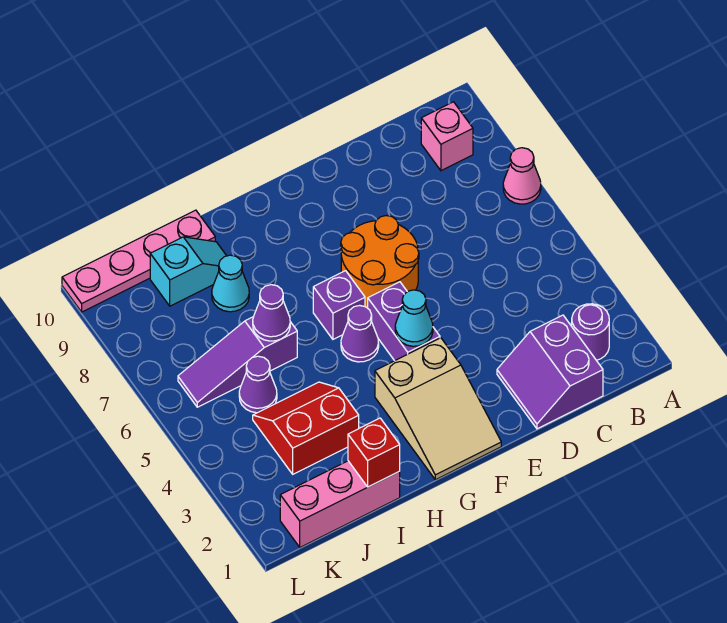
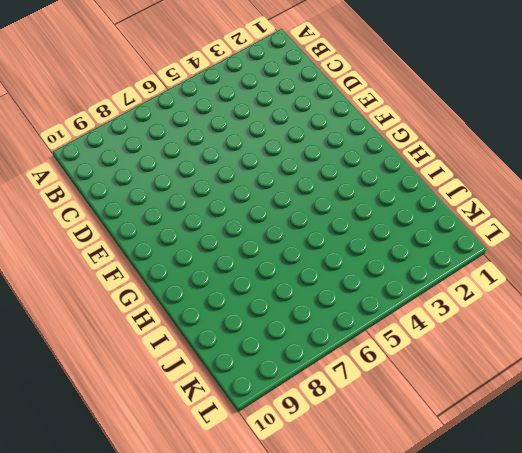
none -> pink cone A7 level 1
none -> purple round brick B2 level 1
none -> pink brick B9 level 1

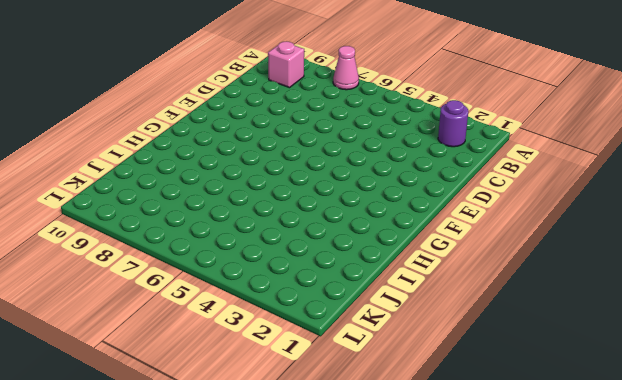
none -> purple slope C1:D2 level 1 top C
none -> orange round brick E6:F7 level 1
none -> tan slope F1:G3 level 1 top 3

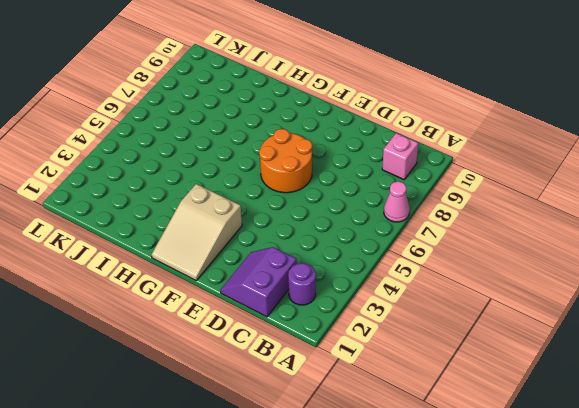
none -> purple brick F4:F5 level 1
none -> purple cone G5 level 1
none -> purple brick G6 level 1

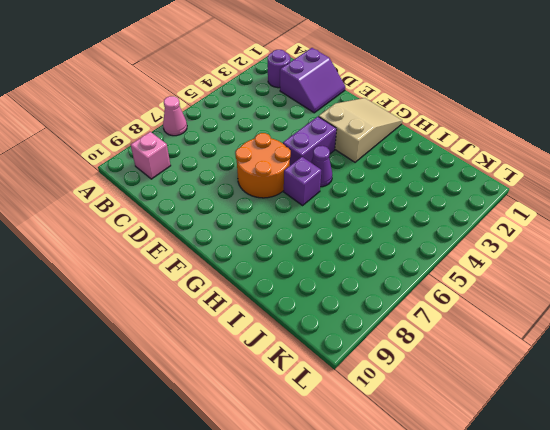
none -> pink brick I1:K1 level 1
none -> red slope I3:J4 level 1 top 3
none -> purple slope I6:K6 level 1 top I

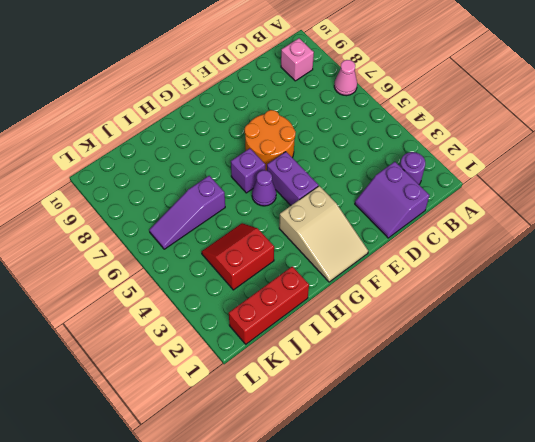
red brick I1:K1 level 1 -> pink brick I1:K1 level 1
none -> cyan cone I8 level 1
none -> cyan slope I9:J9 level 1 top J
none -> pink plate I10:L10 level 1

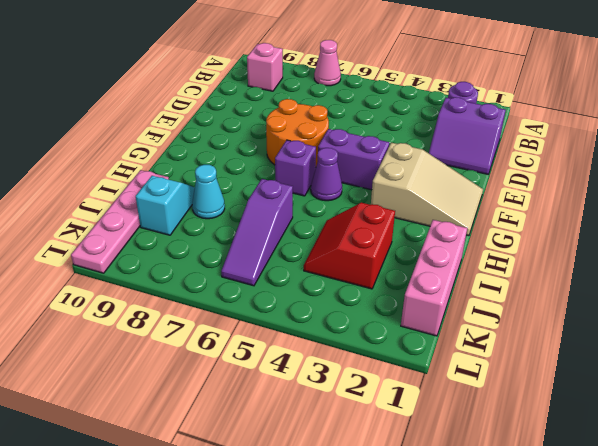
none -> purple cone J5 level 1
none -> cyan cone F4 level 2
none -> red brick I1 level 2

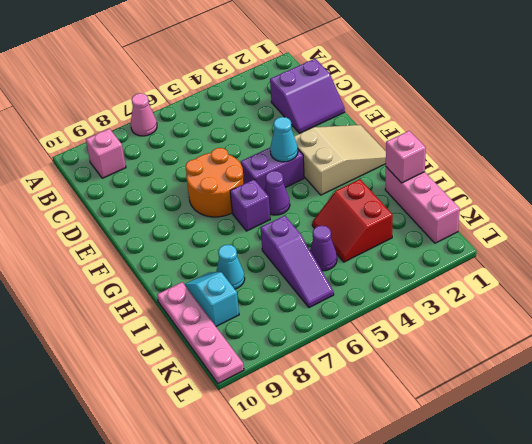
pink brick I1 level 2 -> red brick I1 level 2
none -> purple round brick B2 level 1
none -> purple cone I6 level 2

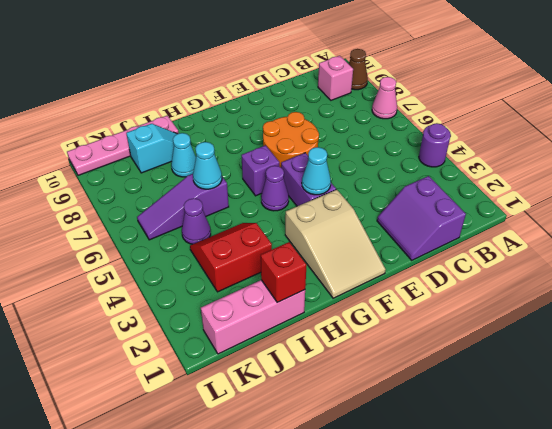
purple round brick A4 level 1 -> purple round brick B2 level 1
brown cone A9 level 1 -> none
cyan cone I6 level 2 -> purple cone I6 level 2

